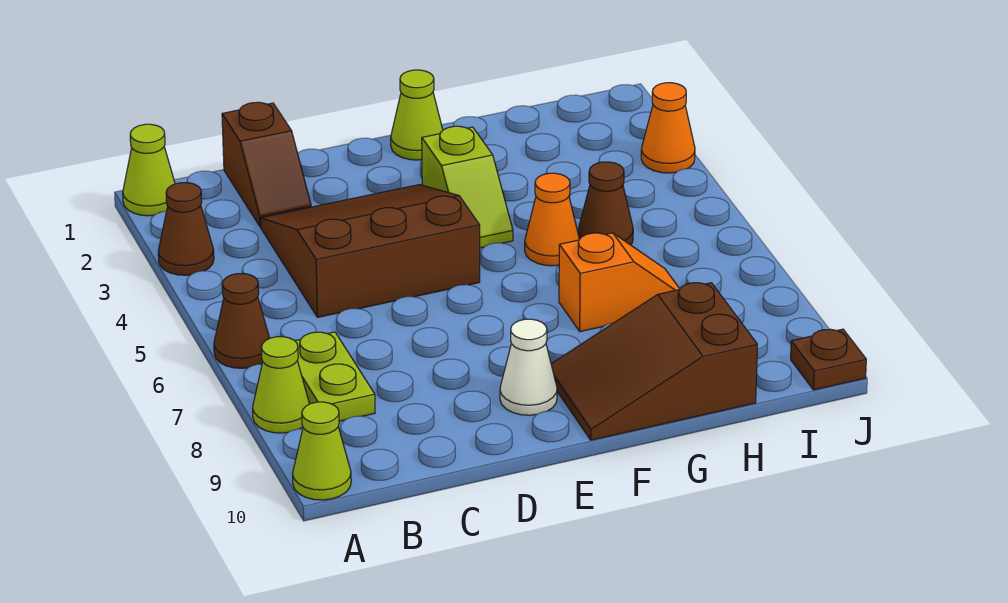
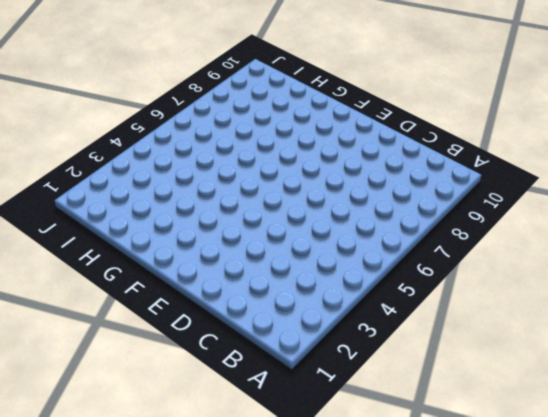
none -> lime cone A1 level 1
none -> brown cone A3 level 1
none -> brown cone A6 level 1

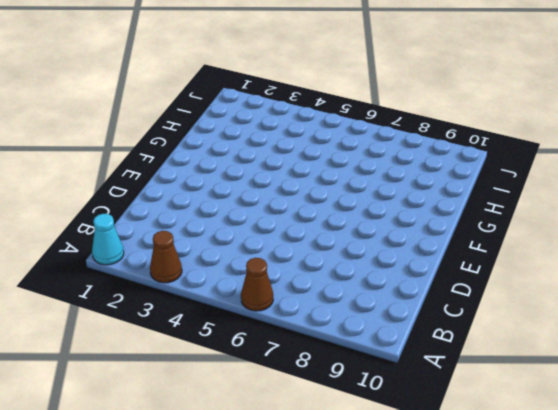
cyan cone A1 level 1 -> lime cone A1 level 1
none -> lime cone A8 level 1
none -> lime cone A10 level 1
none -> lime plate B7:B8 level 1

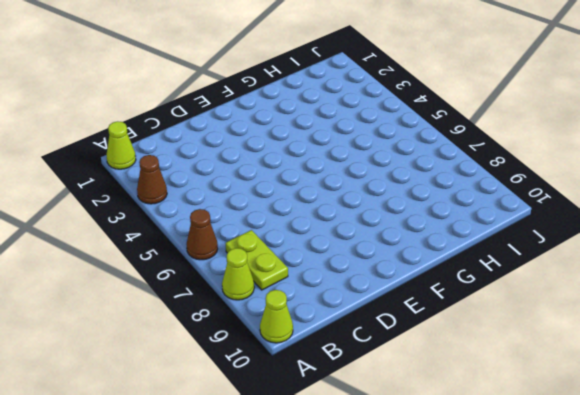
none -> brown slope C1:C2 level 1 top 1
none -> brown slope C3:E5 level 1 top 5
none -> white cone E9 level 1

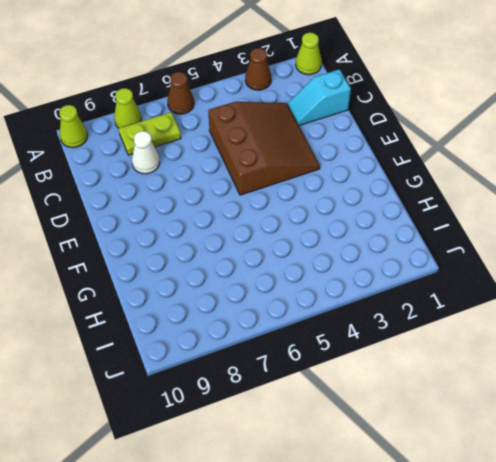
cyan slope C1:C2 level 1 top 1 -> brown slope C1:C2 level 1 top 1
white cone C8 level 1 -> white cone E9 level 1
none -> lime cone F1 level 1
none -> lime slope F3:F4 level 1 top 3
none -> brown slope F9:H10 level 1 top H

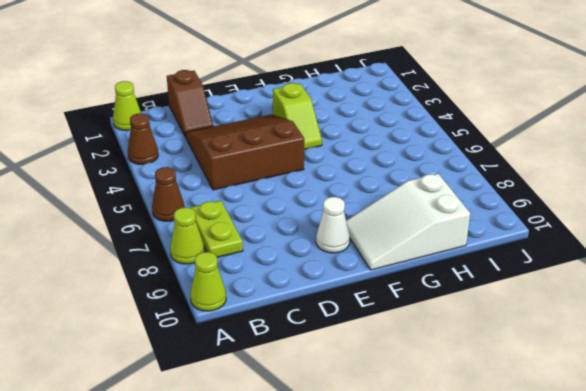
white slope F9:H10 level 1 top H -> brown slope F9:H10 level 1 top H
none -> lime cone F1 level 1
none -> orange cone G5 level 1
none -> orange slope G7:H7 level 1 top G

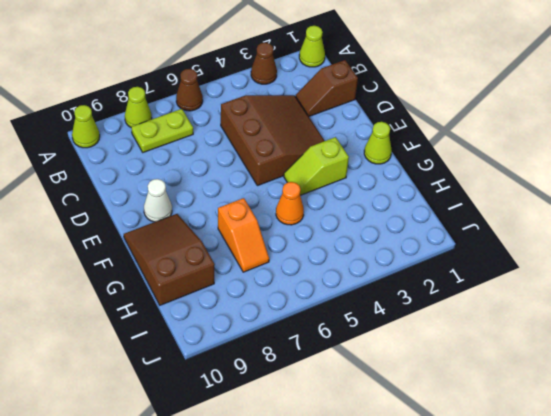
none -> brown cone H5 level 1
none -> orange cone J3 level 1
none -> brown plate J10 level 1

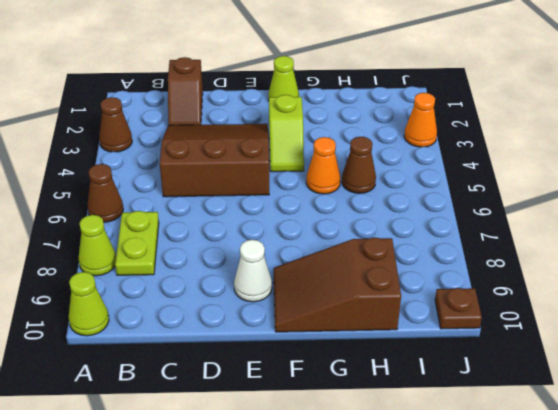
none -> lime cone A1 level 1
none -> orange slope G7:H7 level 1 top G

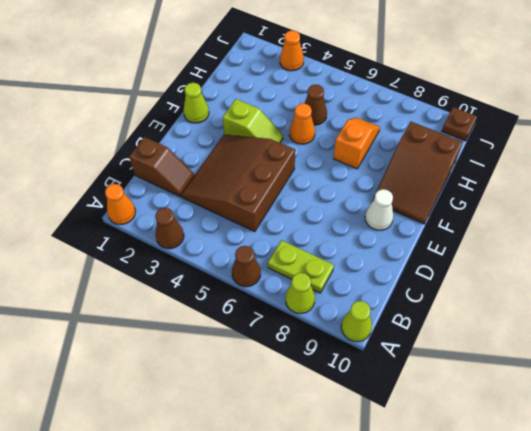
orange cone A1 level 1 -> lime cone A1 level 1

